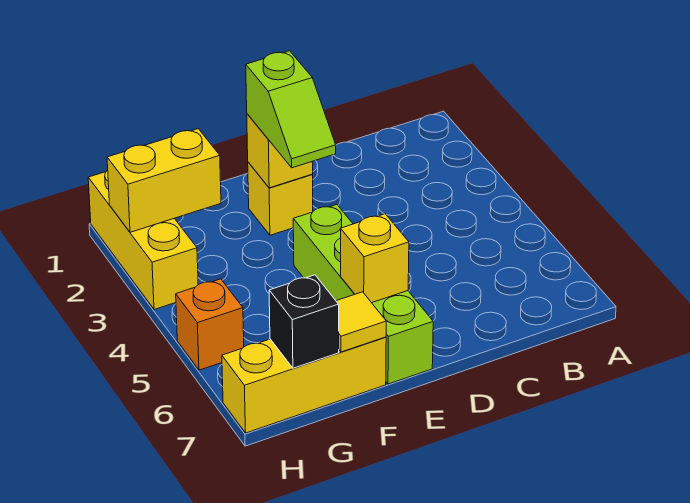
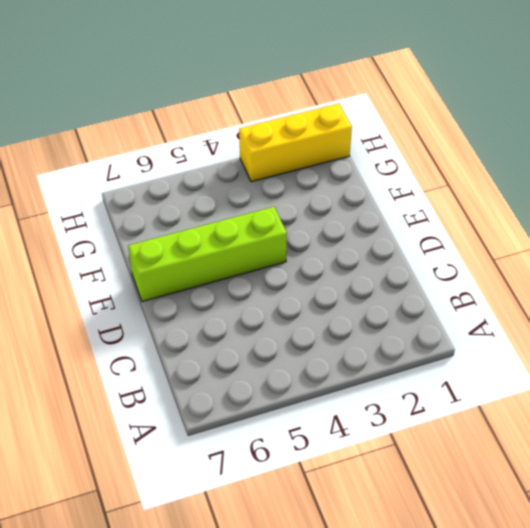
none -> yellow brick E2 level 1
none -> yellow brick F7:H7 level 1

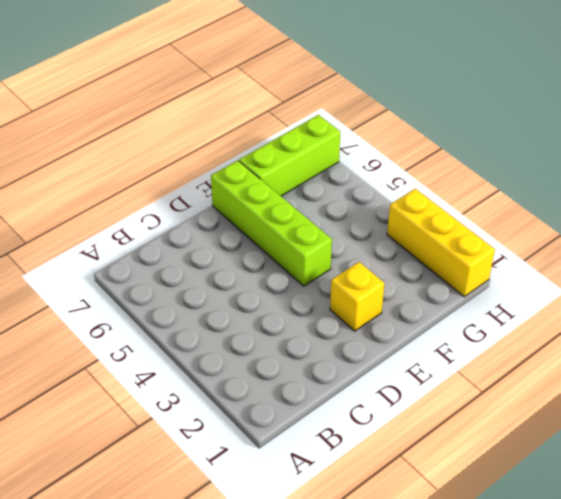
lime brick F7:H7 level 1 -> yellow brick F7:H7 level 1
none -> orange brick H5 level 1
none -> yellow brick E2 level 2

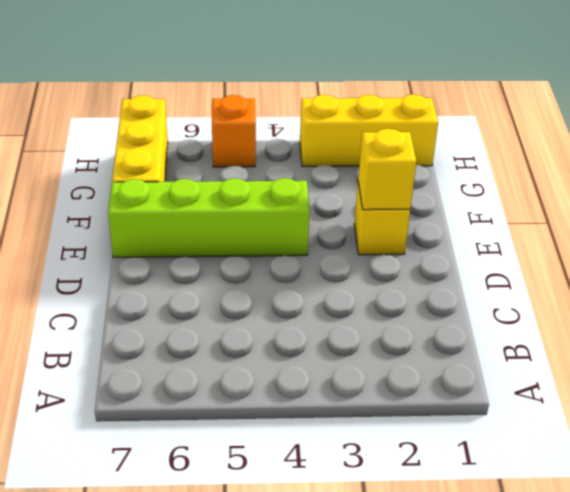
none -> yellow brick E6 level 2
none -> yellow tile F7 level 2

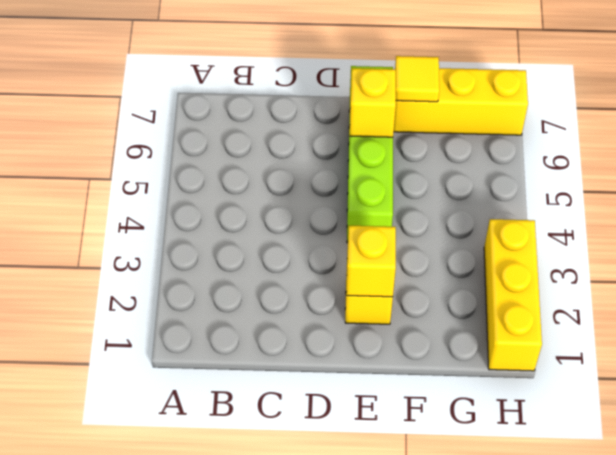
none -> orange brick H5 level 1
none -> yellow brick G2:H2 level 2

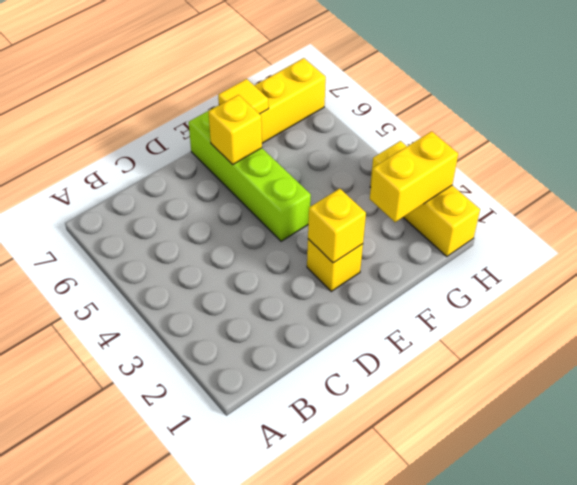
none -> orange brick H5 level 1
none -> black brick G7 level 2

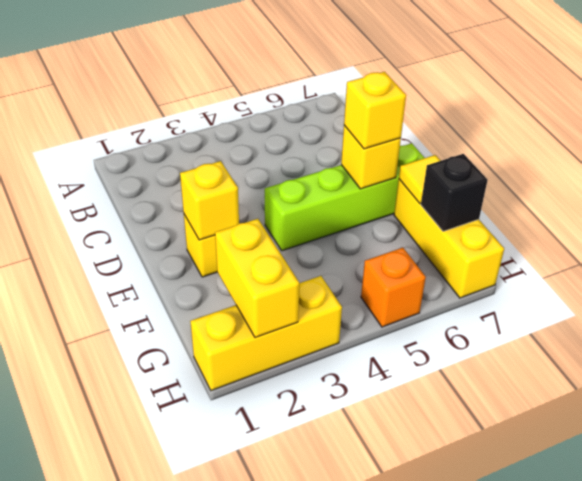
yellow brick E6 level 3 -> none
none -> lime slope E2:E3 level 3 top 2

